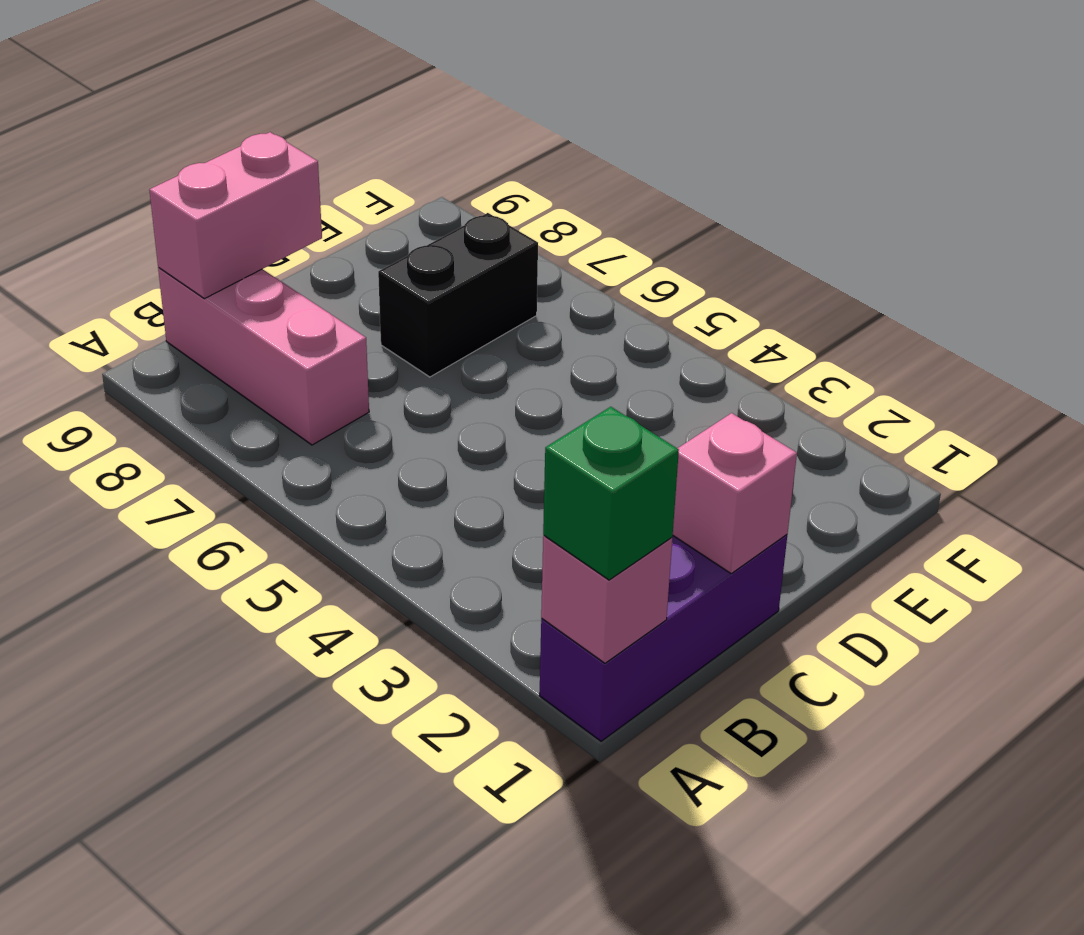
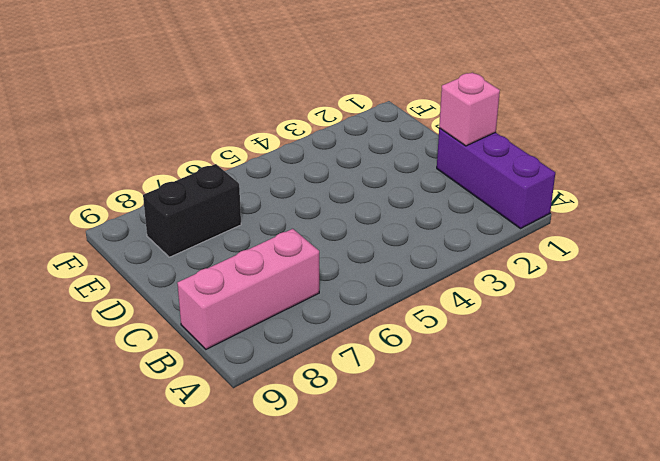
black brick E7:E8 level 1 -> black brick D7:E7 level 1
none -> pink brick A1 level 2
none -> pink brick B9:C9 level 2

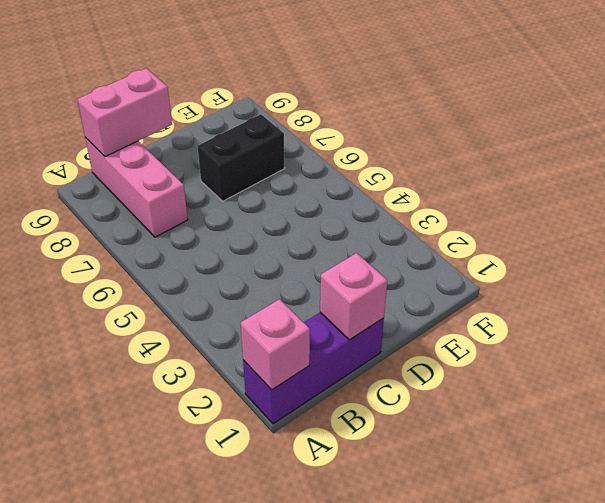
none -> green brick A1 level 3

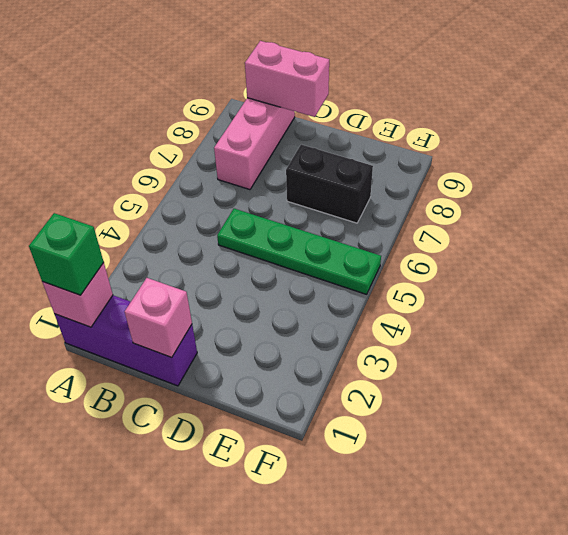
green plate C5:F5 level 1 -> none

